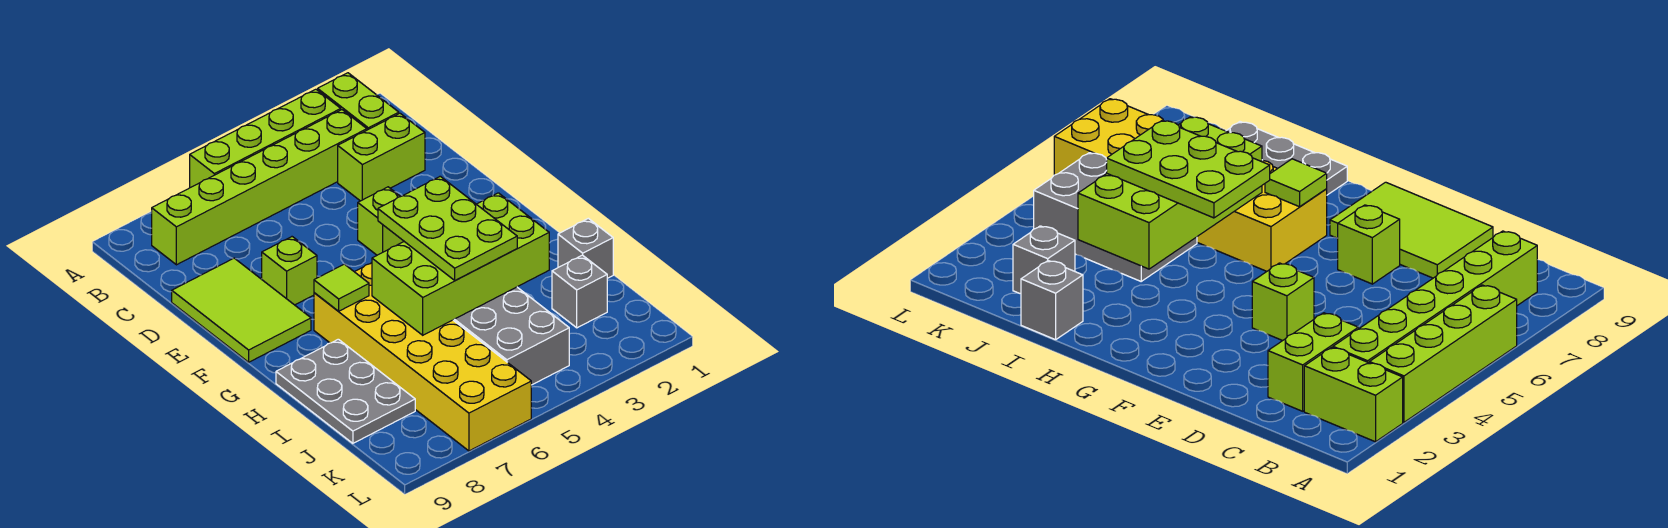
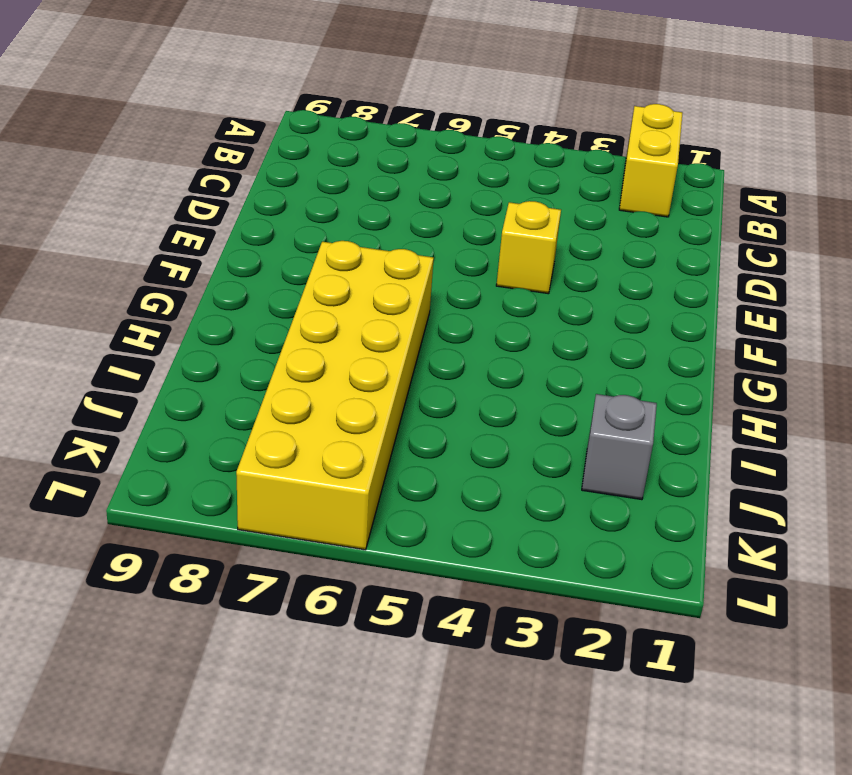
yellow brick A2:B2 level 1 -> lime brick A2:B2 level 1
yellow brick E4 level 1 -> lime brick E4 level 1
none -> lime brick A3:A6 level 1
none -> lime brick B3:B8 level 1
none -> lime brick C2:C3 level 1

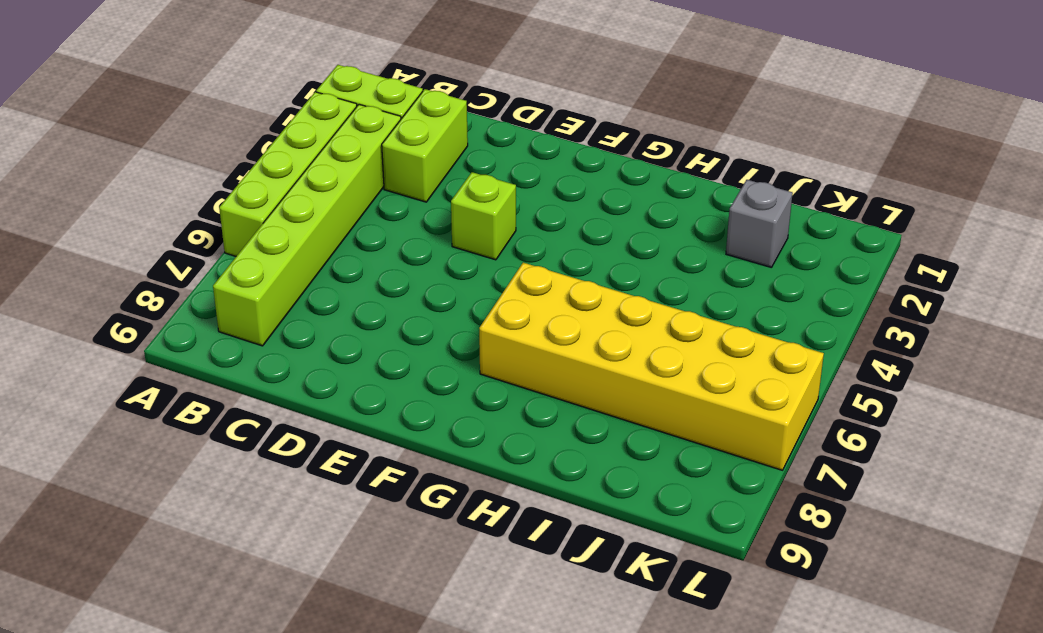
none -> lime tile D8:F9 level 1
none -> lime brick E7 level 1
none -> grey plate H8:J9 level 1

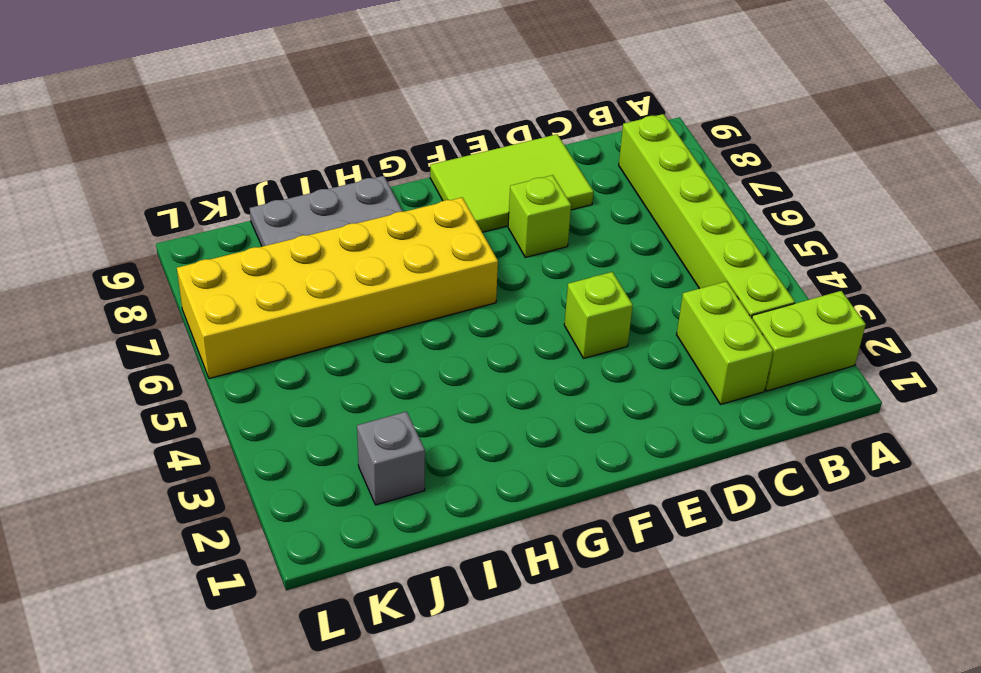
none -> lime brick A3:A6 level 1
none -> grey brick I1 level 1
none -> grey brick I4:K5 level 1

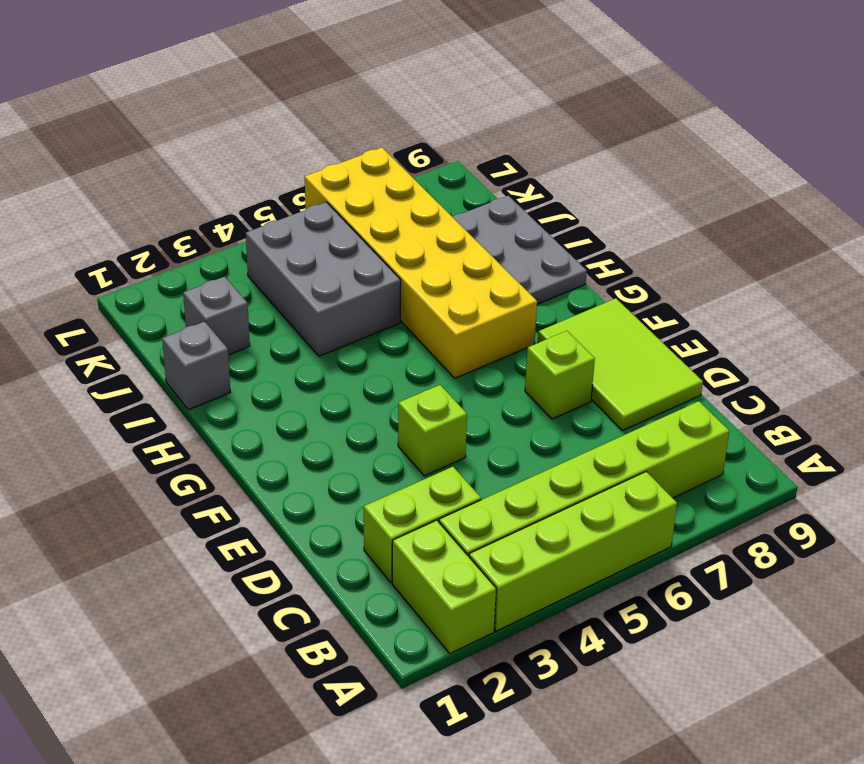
none -> lime tile G7 level 2
none -> lime brick H3:I6 level 2
none -> lime plate G4:I5 level 3

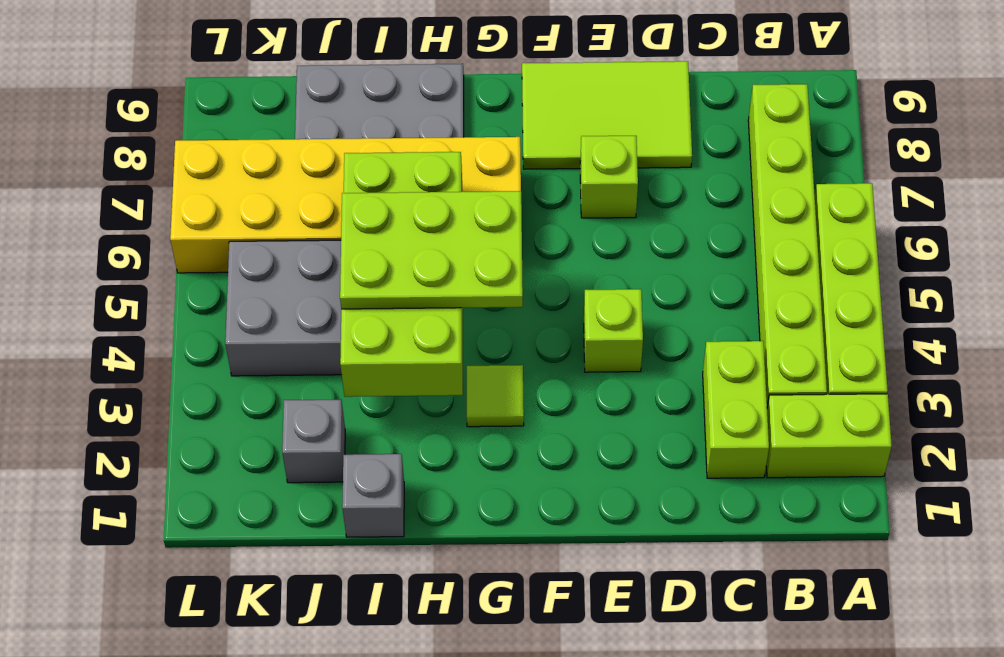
lime tile G3 level 1 -> lime tile G7 level 2

